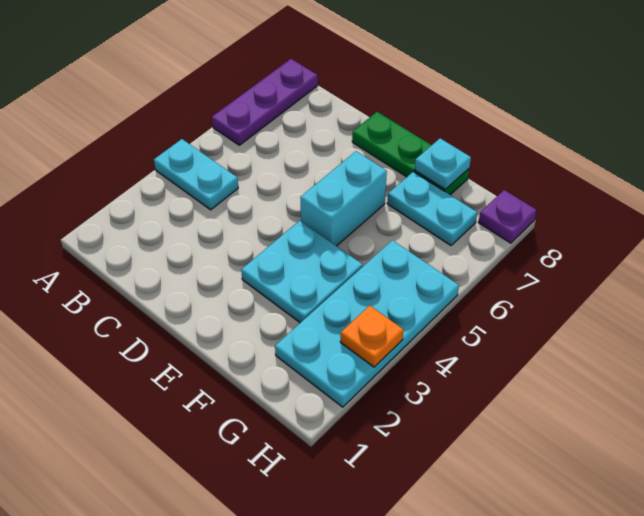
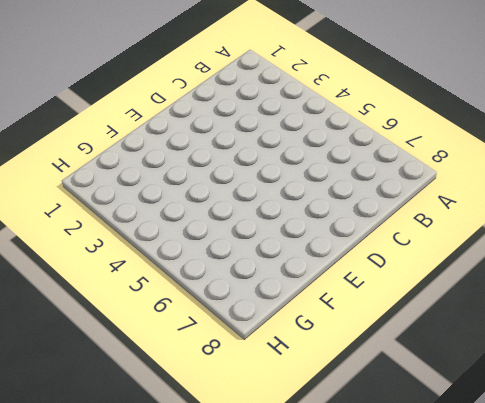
none -> cyan plate A4:B4 level 1
none -> purple plate A6:A8 level 1

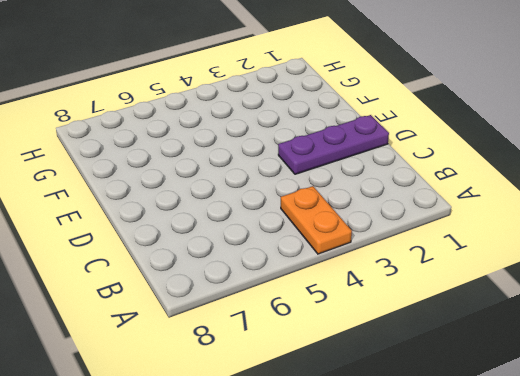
orange plate A4:B4 level 1 -> cyan plate A4:B4 level 1
purple plate D1:D3 level 1 -> purple plate A6:A8 level 1
none -> green plate D8:F8 level 1
none -> cyan plate E3:F4 level 1

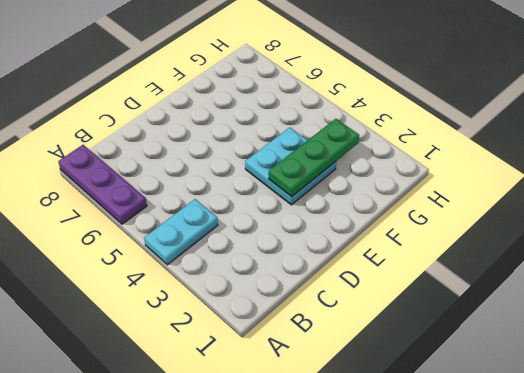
green plate E3:G3 level 2 -> green plate D8:F8 level 1
none -> cyan brick E5:E6 level 1
none -> cyan plate F7:G7 level 1

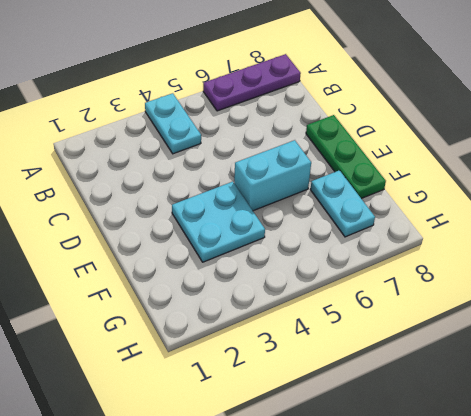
none -> cyan plate G2:H5 level 1
none -> purple plate H8 level 1

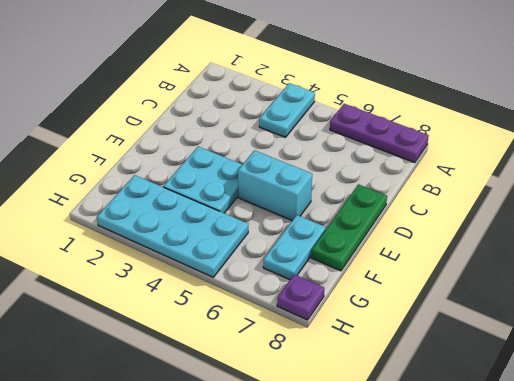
none -> cyan plate F8 level 2
none -> orange plate H3 level 2

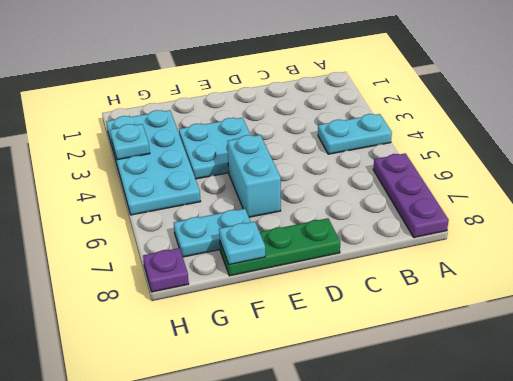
cyan plate H3 level 2 -> orange plate H3 level 2

